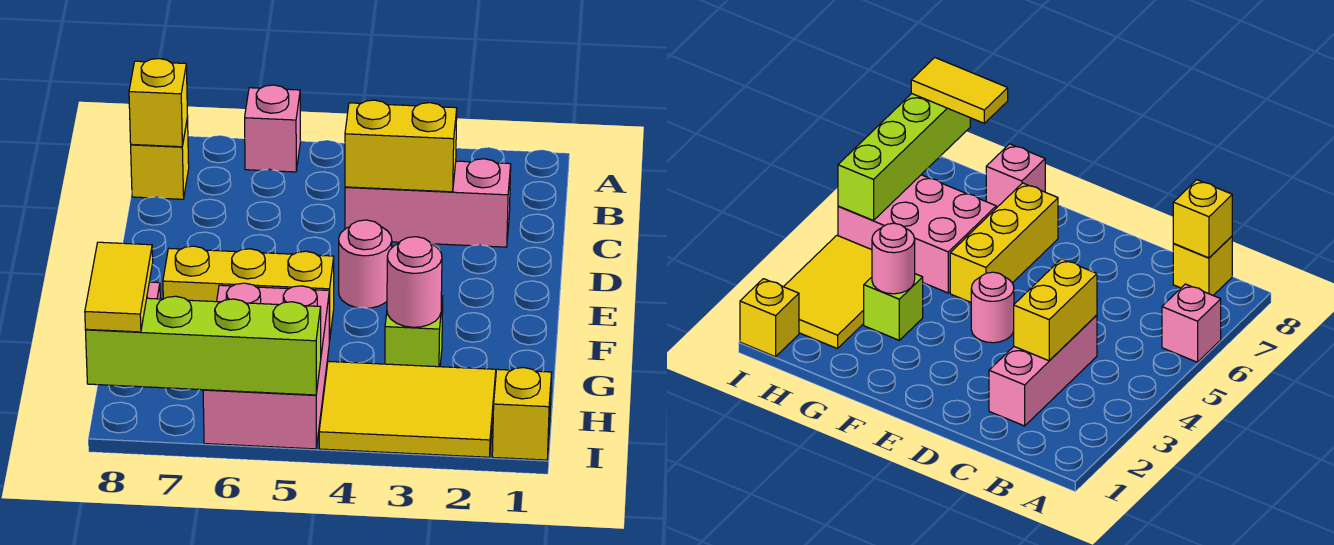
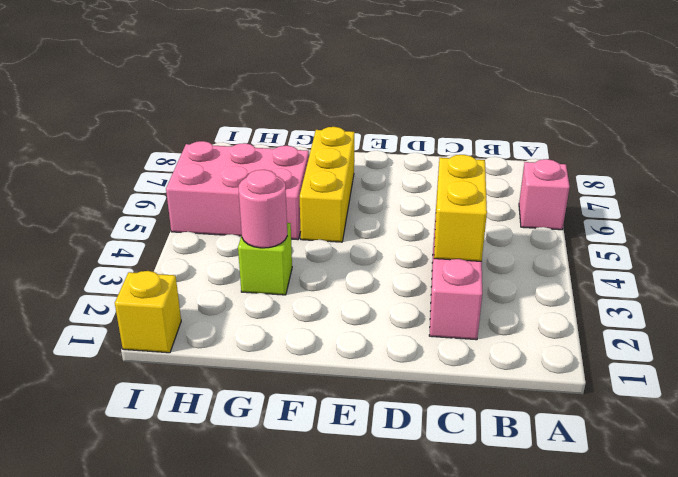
none -> yellow brick B8 level 1
none -> pink round brick E4 level 1
none -> pink brick G8 level 1

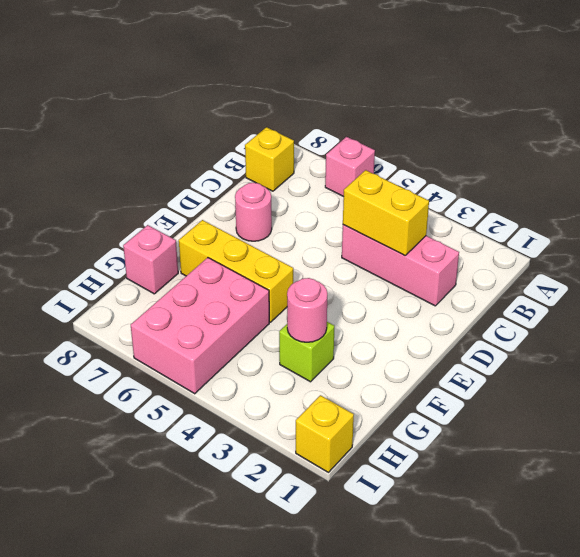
pink round brick D7 level 1 -> pink round brick E4 level 1
none -> yellow tile H2:I4 level 1
none -> yellow brick B8 level 2
none -> lime brick I5:I8 level 2

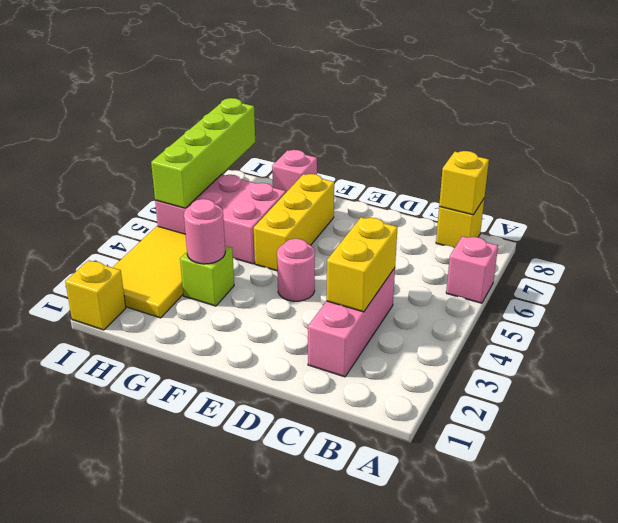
none -> yellow tile H8:I8 level 3

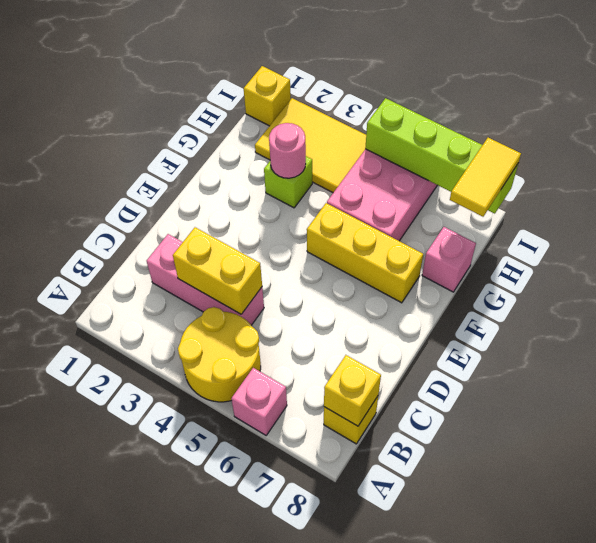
yellow round brick A4:B5 level 1 -> none
none -> pink round brick E4 level 1

